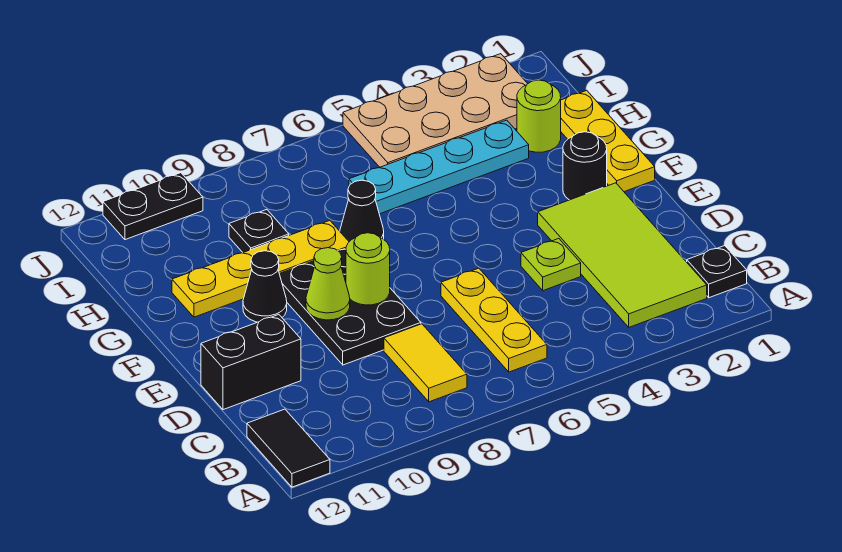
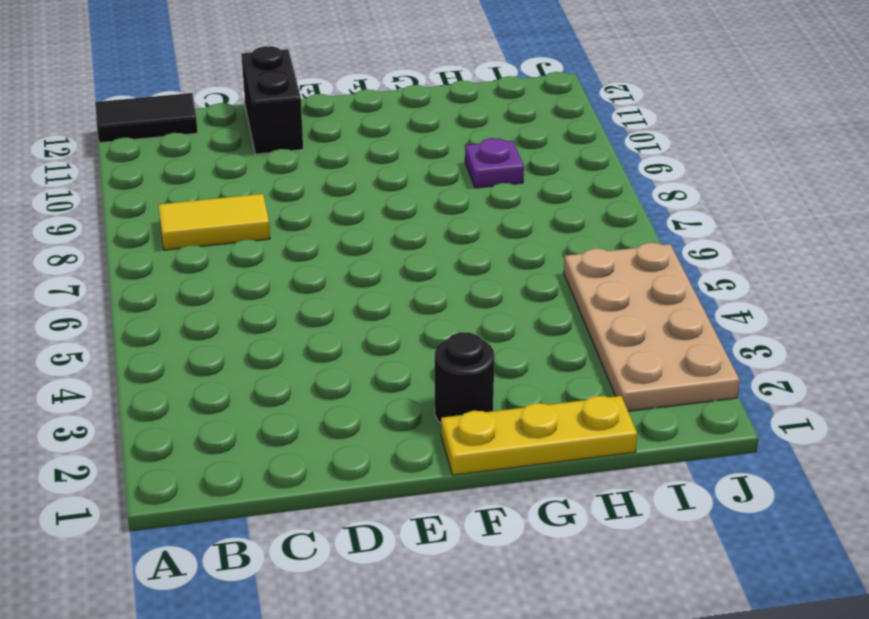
purple plate H9 level 1 -> black plate H9 level 1
none -> black plate B1 level 1
none -> lime tile B2:E3 level 1
none -> yellow plate B6:D6 level 1

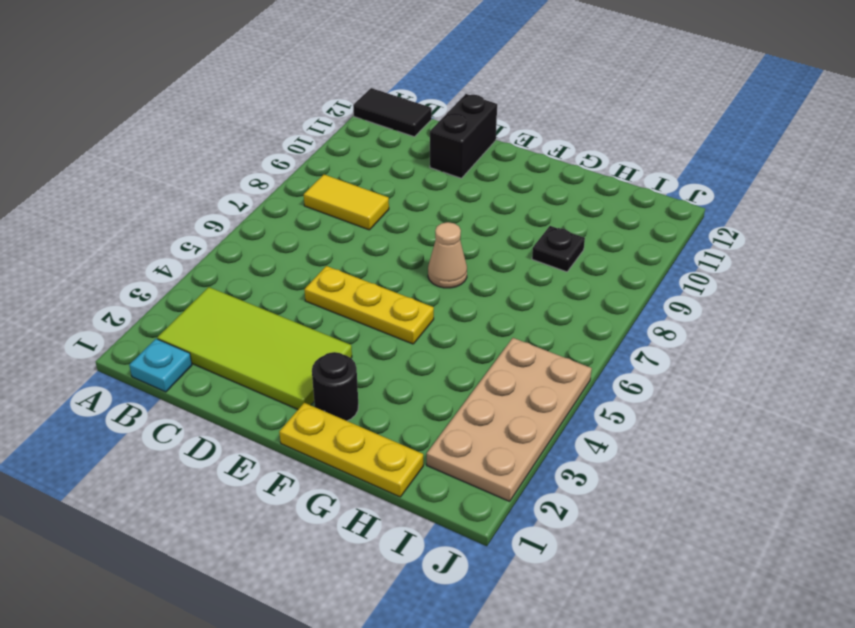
cyan plate B1 level 1 -> black plate B1 level 1
yellow plate D5:F5 level 1 -> yellow plate B6:D6 level 1
tan cone F7 level 1 -> none
none -> lime plate D4 level 1
none -> black plate D8:F9 level 1
none -> black cone F10 level 1

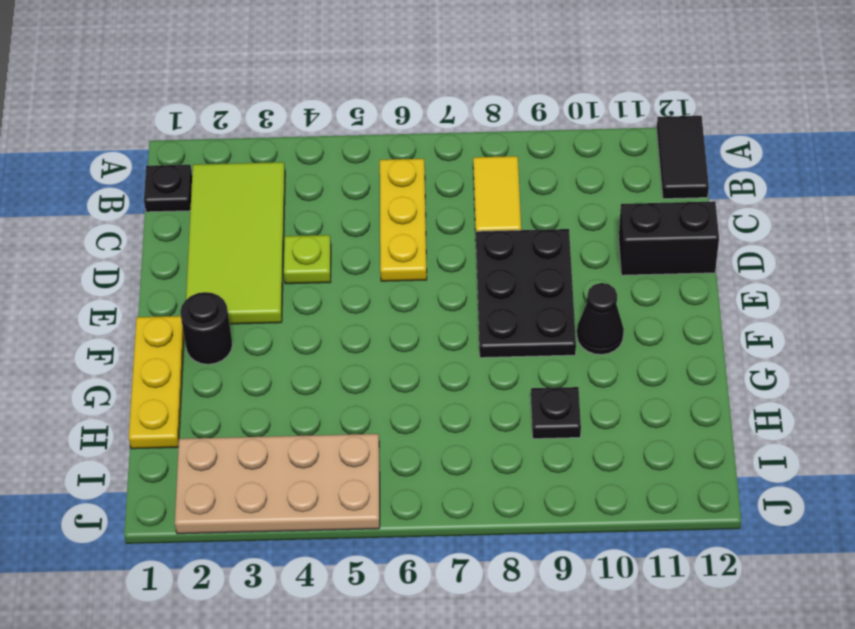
none -> black cone G7 level 1
none -> yellow plate G8:G11 level 1
none -> lime round brick H2 level 1

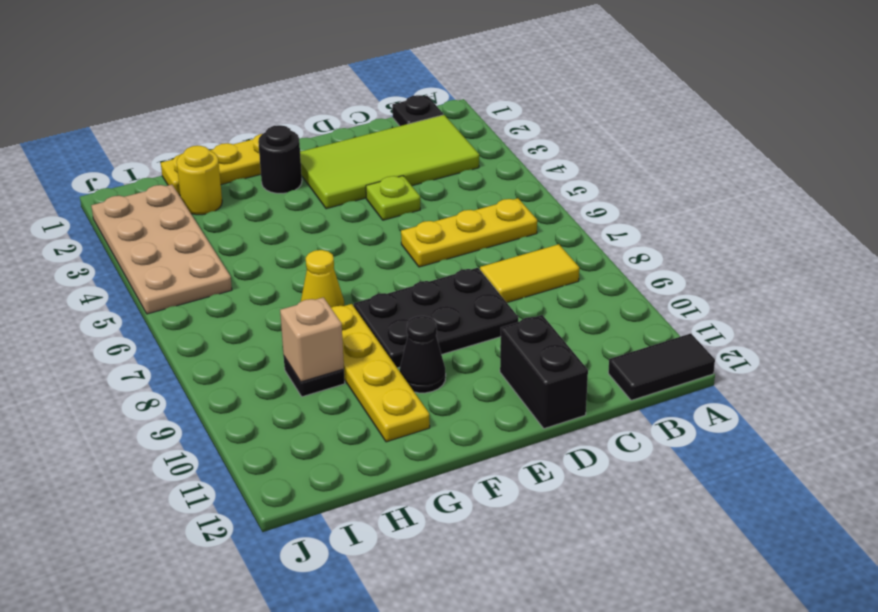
yellow cone G7 level 1 -> black cone G7 level 1
yellow round brick H2 level 1 -> lime round brick H2 level 1
tan brick H9 level 2 -> none
none -> cyan plate H3:H6 level 1
none -> black plate J10:J11 level 1
none -> lime round brick E8 level 2

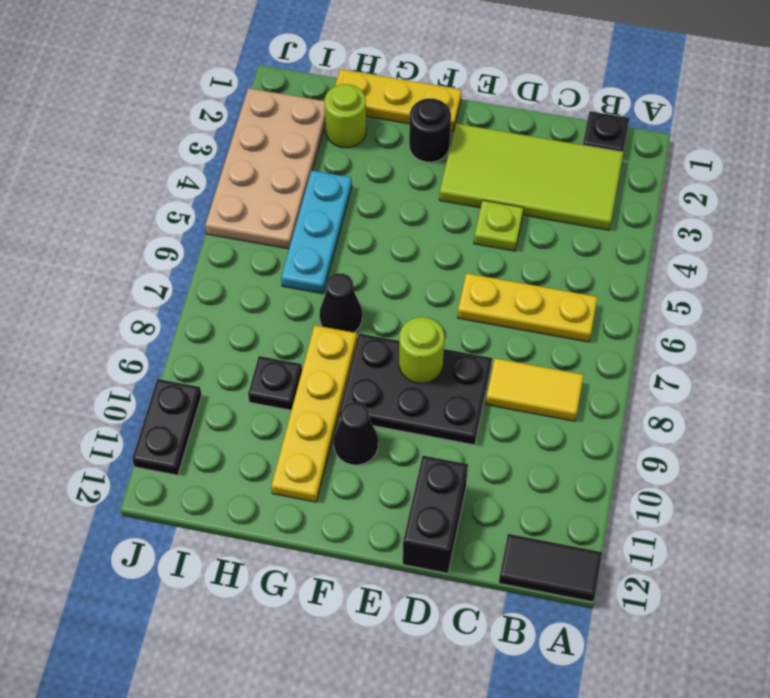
cyan plate H4:H6 level 1 -> cyan plate H3:H6 level 1
none -> lime cone E9 level 2

